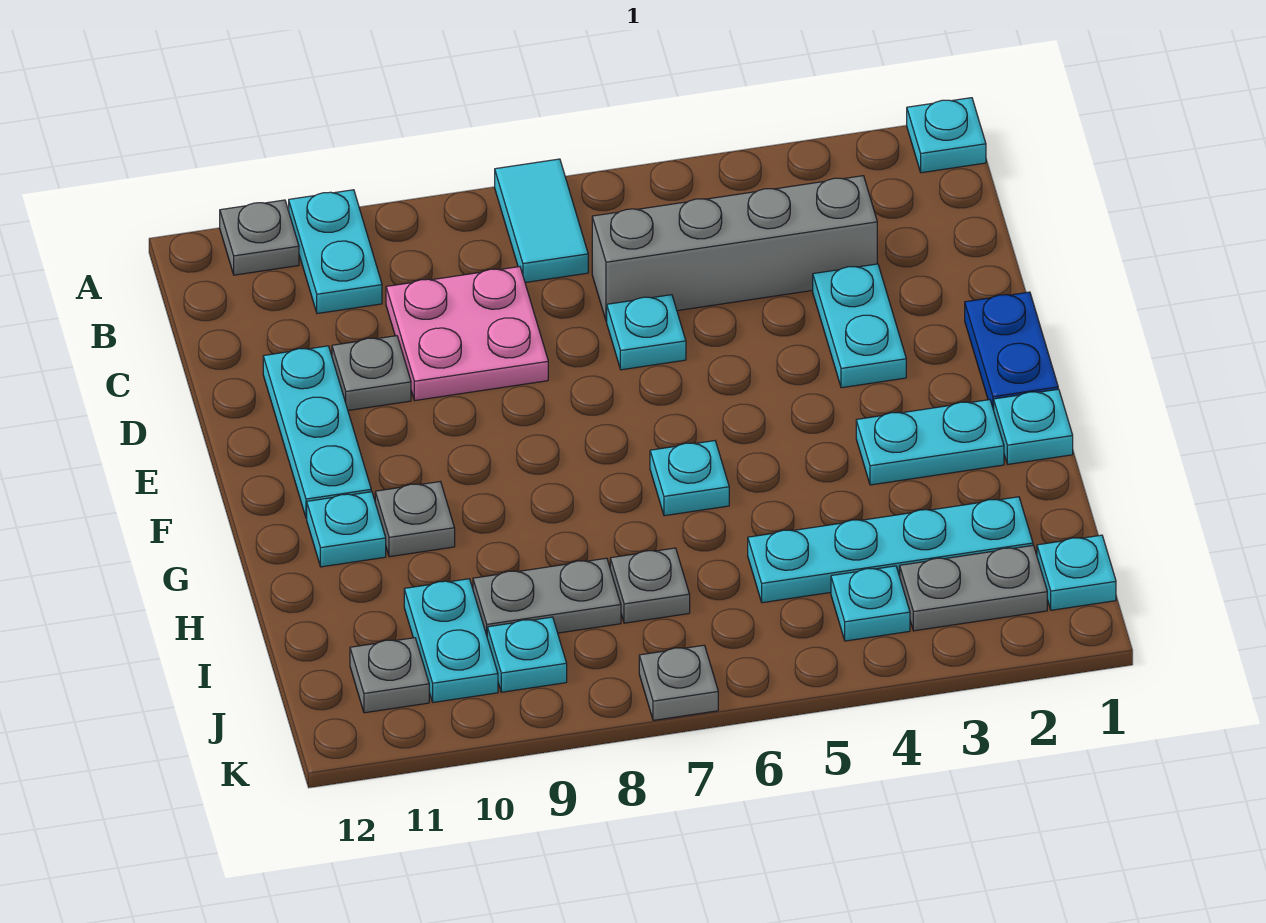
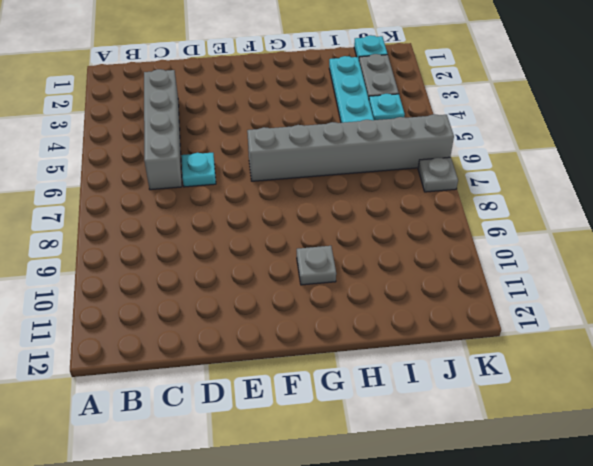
grey brick F6:K6 level 1 -> cyan plate G6 level 1
none -> cyan plate A1 level 1
none -> cyan tile A7:B7 level 1
none -> cyan plate A10:B10 level 1

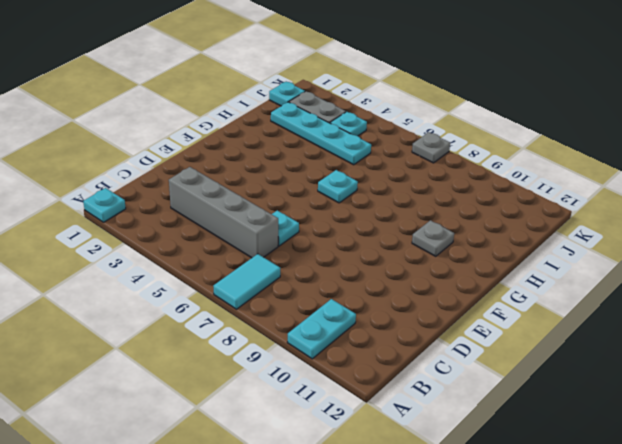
none -> grey plate A11 level 1
none -> pink plate C8:D9 level 1
none -> cyan plate D3:E3 level 1

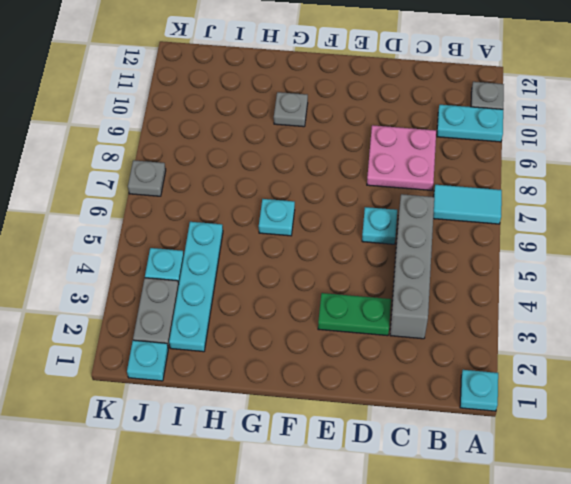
green plate D3:E3 level 1 -> cyan plate D3:E3 level 1
none -> grey plate D10 level 1
none -> cyan plate D11:F11 level 1
none -> blue plate E1:F1 level 1

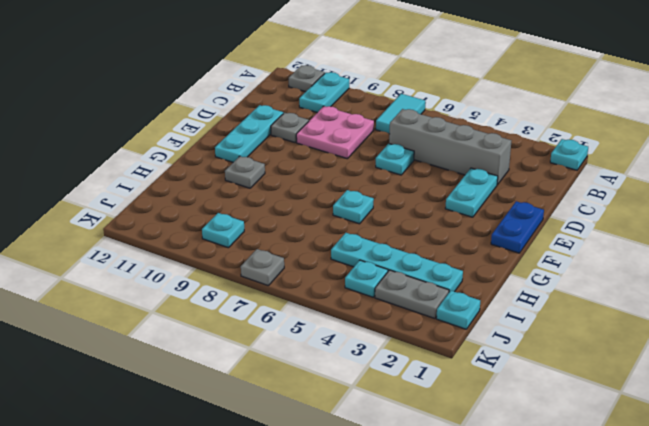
none -> cyan plate G1 level 1
none -> cyan plate G2:G3 level 1
none -> cyan plate G11 level 1

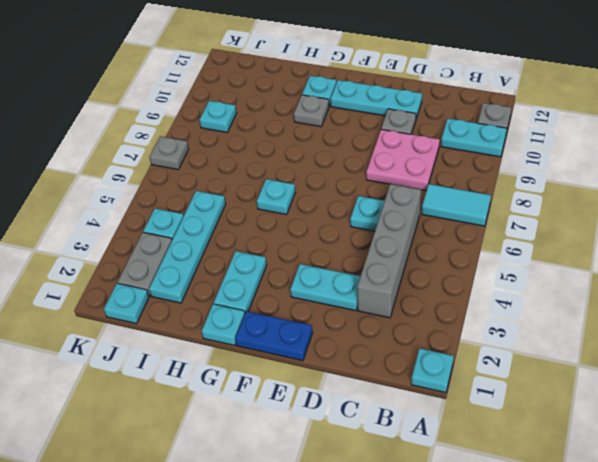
none -> grey plate I7 level 1
none -> grey plate I8:I9 level 1
none -> cyan plate I10:J10 level 1

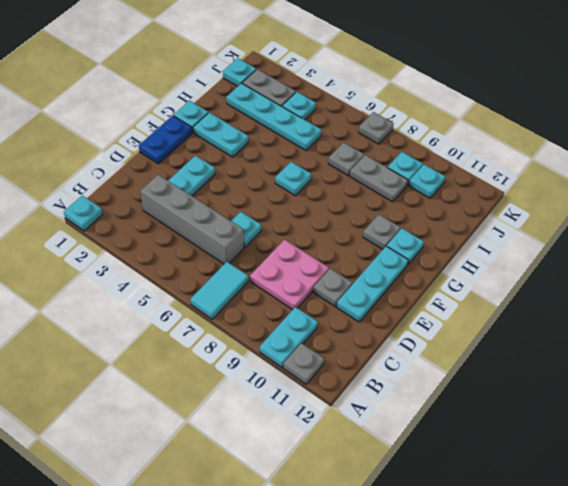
cyan plate J10 level 1 -> cyan plate I10:J10 level 1
none -> grey plate J11 level 1

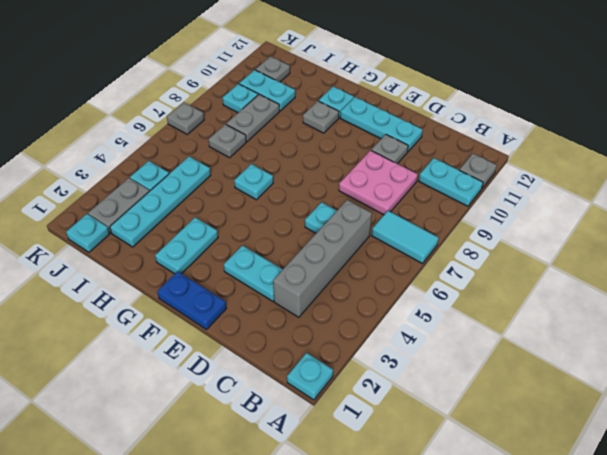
none -> cyan plate G1 level 1

